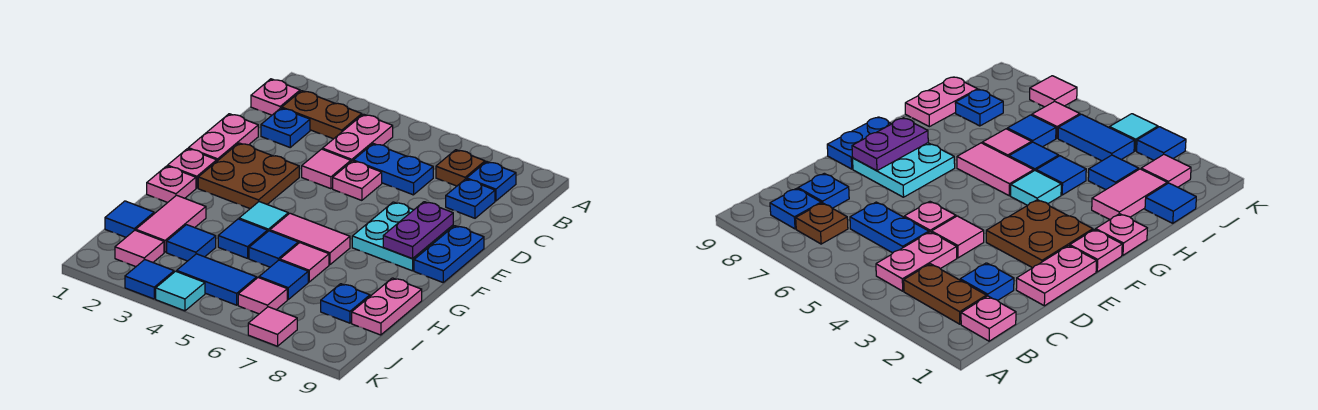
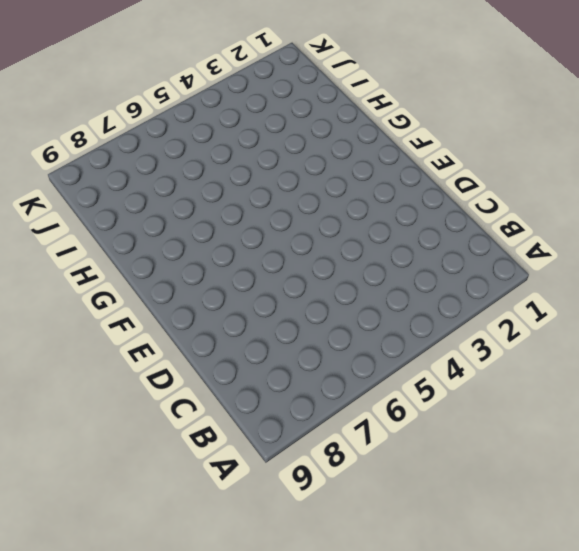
none -> pink plate B1 level 1
none -> brown plate B2:B3 level 1
none -> pink plate B4:C4 level 1
none -> brown plate B7 level 1

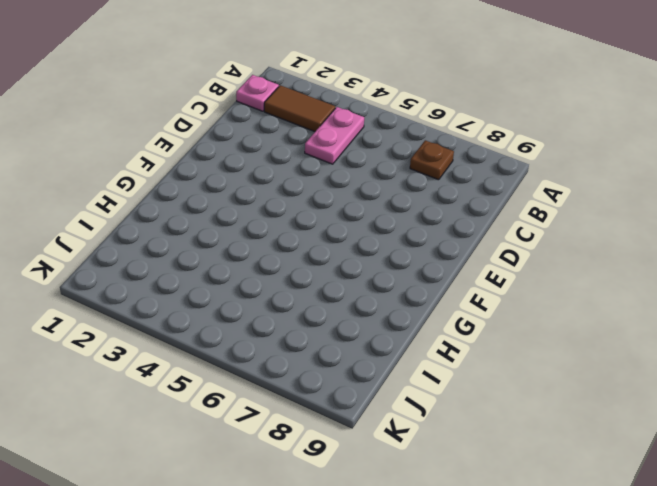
brown tile B2:B3 level 1 -> brown plate B2:B3 level 1
none -> blue plate B8 level 1
none -> blue plate C2 level 1
none -> blue plate C5:C6 level 1
none -> blue plate C8 level 1

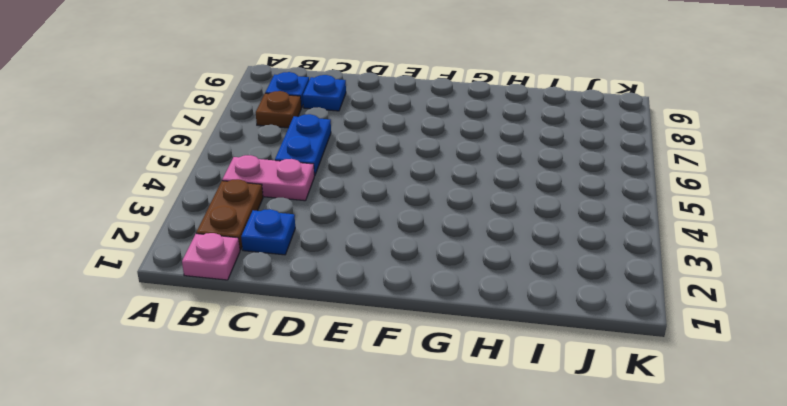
none -> pink plate D1:E1 level 1
none -> pink tile D4 level 1
none -> pink plate D5 level 1
none -> brown plate E2:F3 level 1

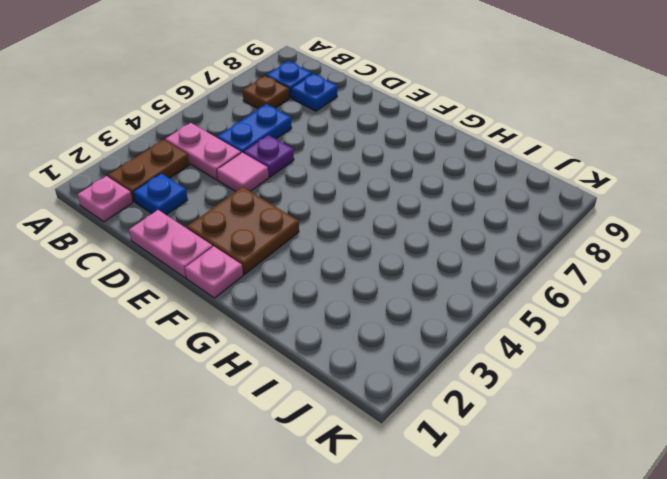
purple plate D5 level 1 -> pink plate D5 level 1
none -> cyan plate E7:F8 level 1
none -> blue plate E9:F9 level 1
none -> pink plate G1 level 1
none -> cyan tile G4 level 1

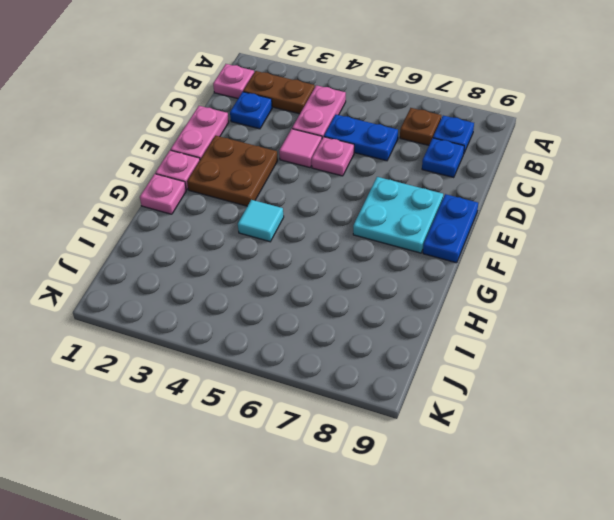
none -> pink tile G5:G6 level 1
none -> pink tile H2:I2 level 1
none -> blue tile H4 level 1
none -> blue tile H5 level 1

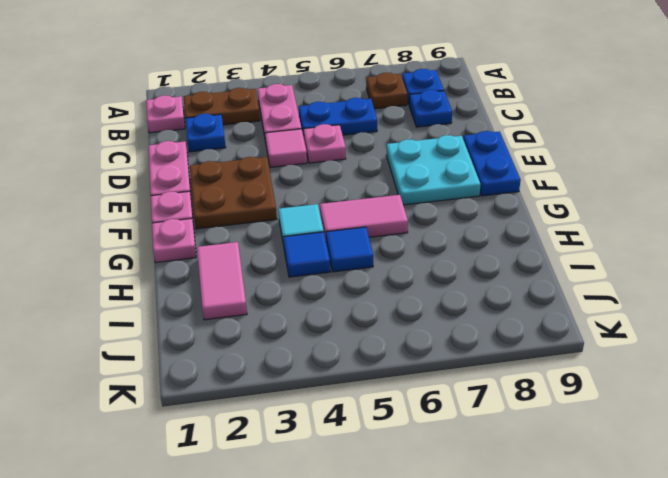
none -> pink tile H6 level 1
none -> pink plate H9:I9 level 1
none -> blue tile I1 level 1
none -> blue tile I3 level 1

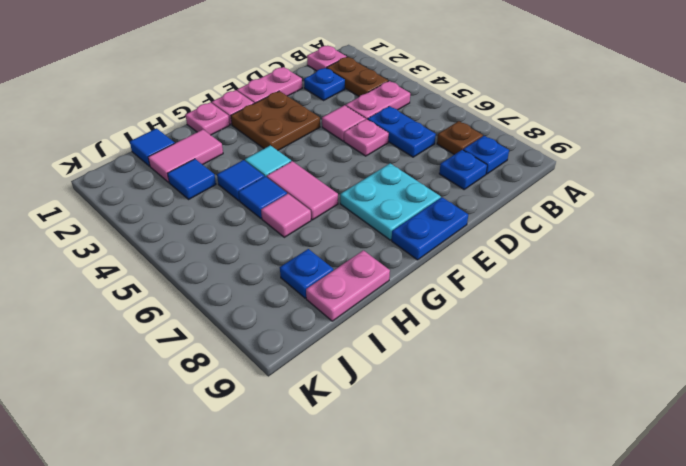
none -> blue tile I6 level 1
none -> pink tile J2 level 1
none -> blue tile J4:J5 level 1
none -> pink tile J6 level 1

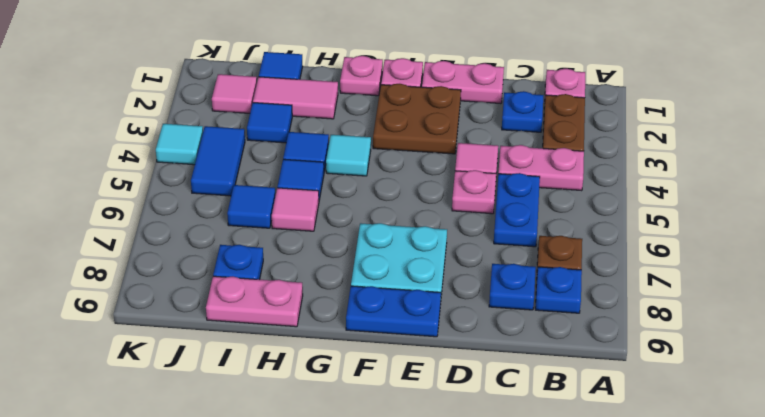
none -> pink tile G5:G6 level 1
none -> pink tile J6 level 1
none -> blue tile K3 level 1
none -> pink tile K7 level 1

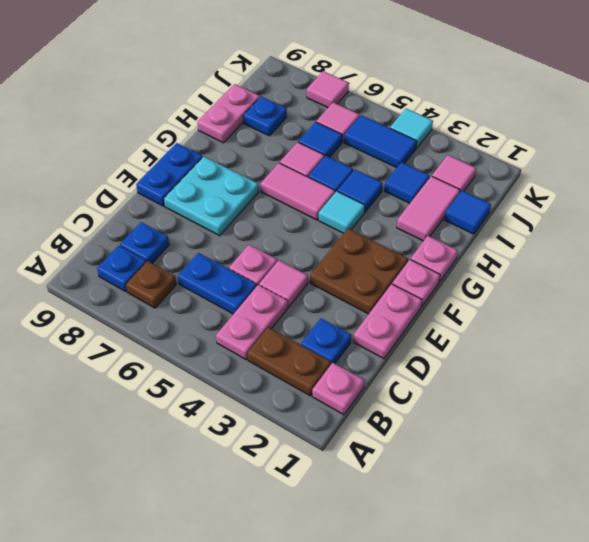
none -> blue tile K3 level 1
none -> purple plate E8:F8 level 2

